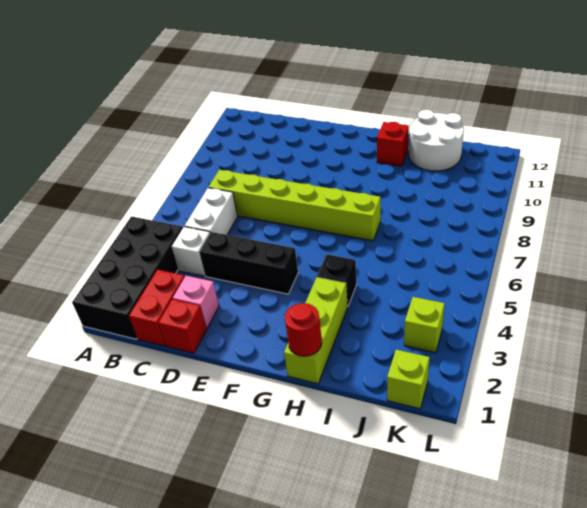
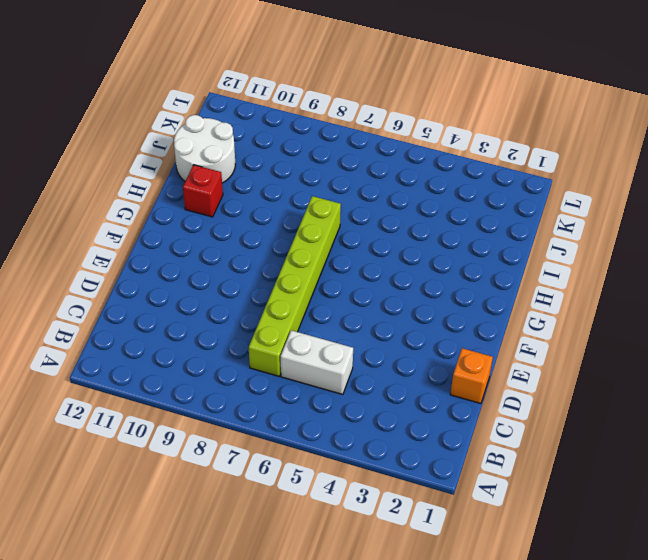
orange brick D1 level 1 -> red brick D1 level 1
none -> black brick A1:B4 level 1
none -> red brick C1:C2 level 1
none -> white brick C4 level 1

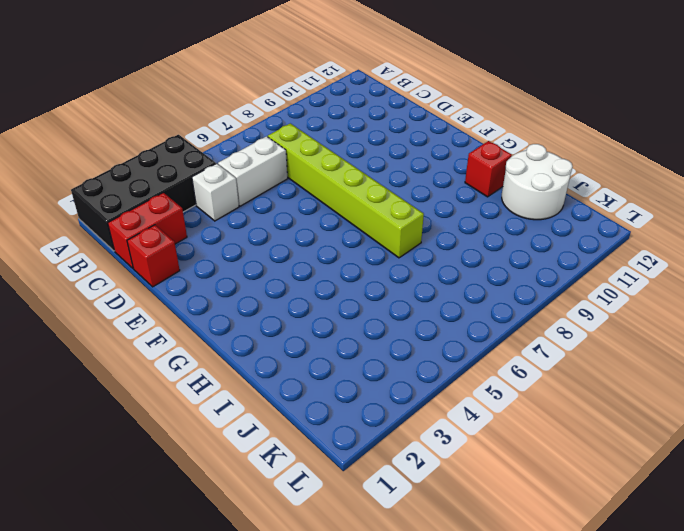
none -> pink brick D2 level 1
none -> black brick D4:F4 level 1
none -> lime brick H1:H3 level 1

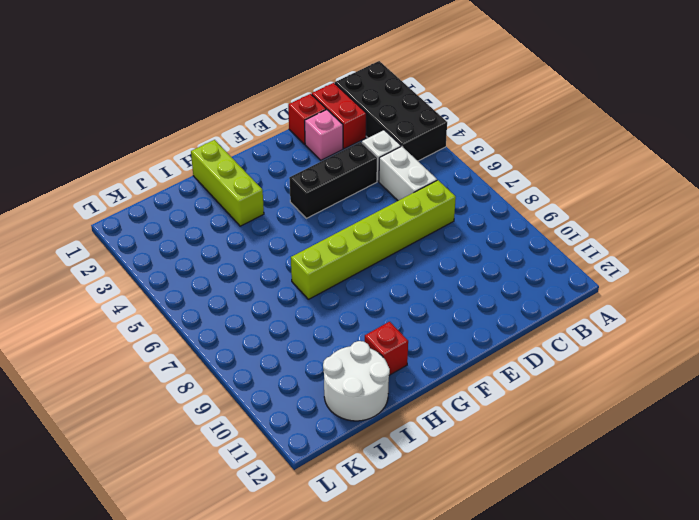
none -> black brick H4 level 1
none -> lime brick K1 level 1
none -> lime brick K3 level 1

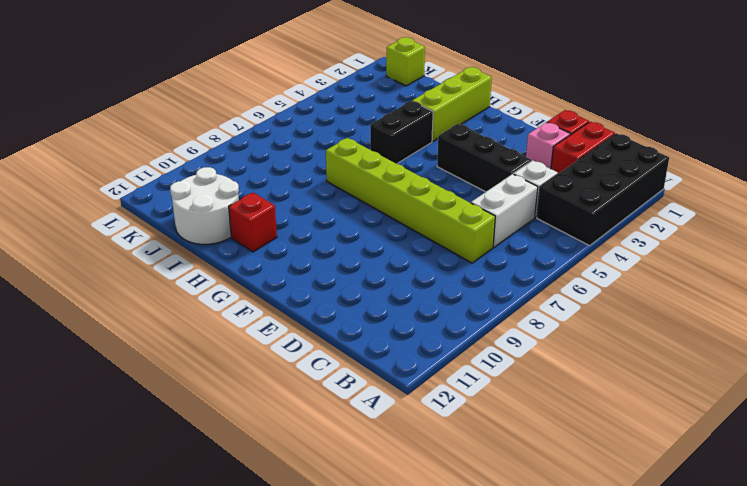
black brick H4:H5 level 1 -> black brick H4 level 1
none -> lime brick K3 level 1
none -> red round brick H1 level 2

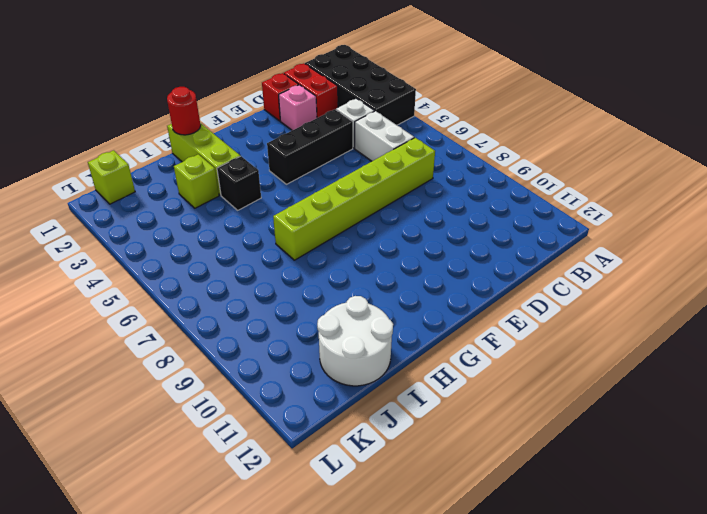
lime brick I3 level 1 -> lime brick K3 level 1
none -> red brick H11 level 1

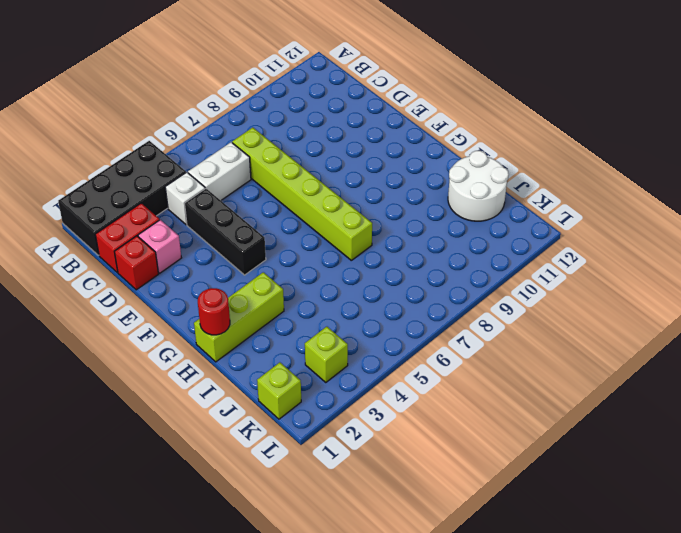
none -> black brick H4 level 1
none -> red brick H11 level 1

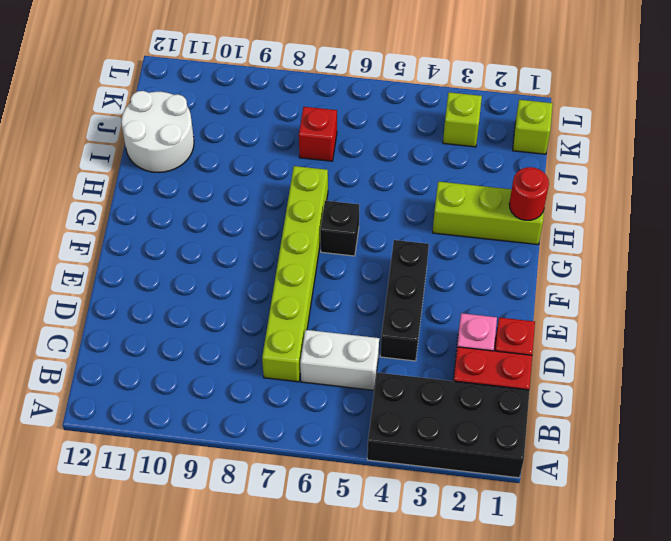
black brick G6 level 1 -> black brick H4 level 1
red brick J7 level 1 -> red brick H11 level 1
none -> white brick C4 level 1

